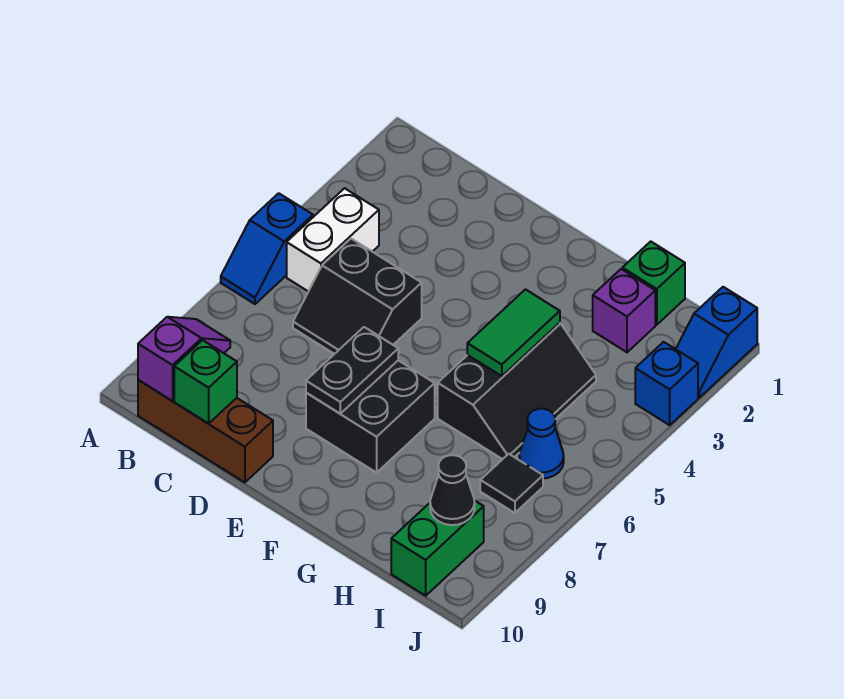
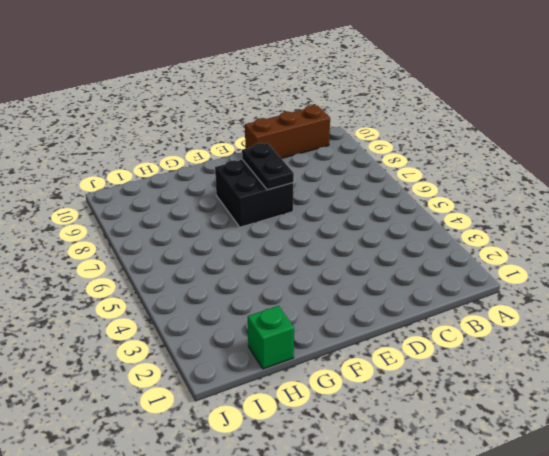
none -> blue slope A5:A6 level 1 top 5
none -> white brick B4:B5 level 1
none -> black slope C5:D6 level 1 top 5

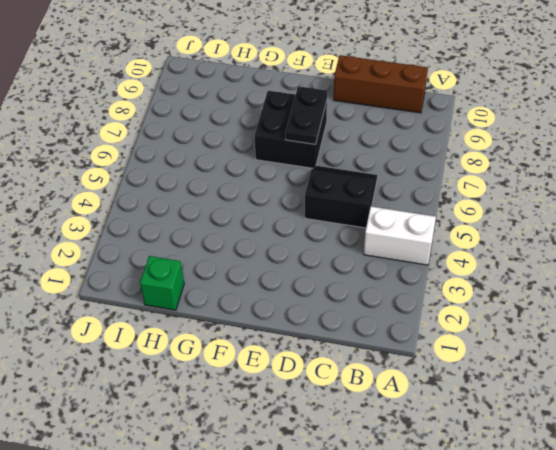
white brick A4:B4 level 1 -> white brick B4:B5 level 1
none -> blue slope A5:A6 level 1 top 5
none -> black slope G4:H6 level 1 top G
none -> purple brick H2 level 1

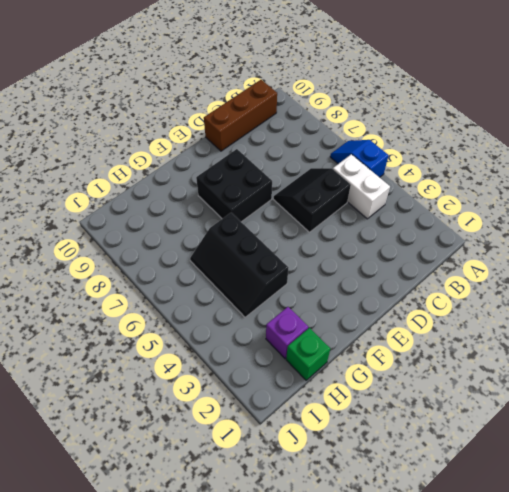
none -> blue cone I6 level 1
none -> black tile I7 level 1
none -> green brick I9:I10 level 1

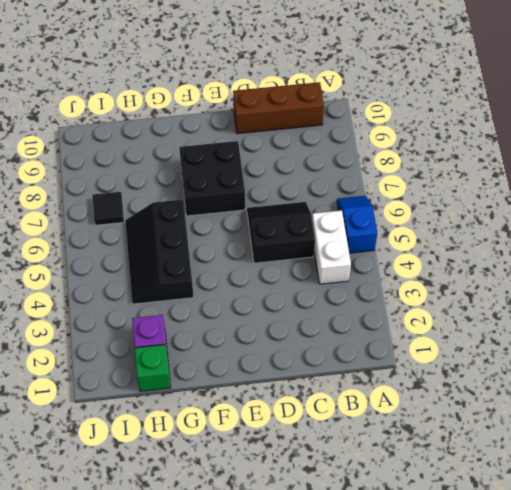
none -> blue cone I6 level 1
none -> green brick I9:I10 level 1
none -> blue slope J1:J2 level 1 top 1

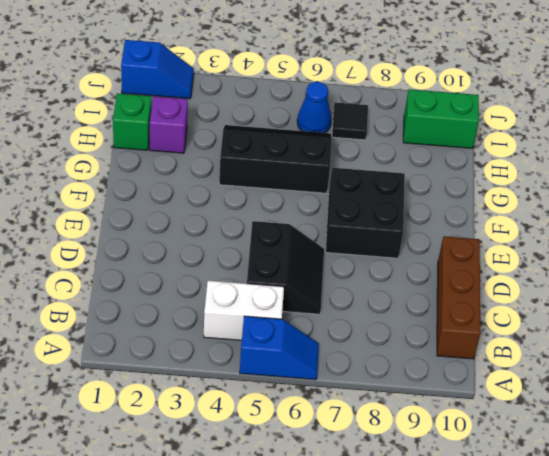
none -> blue brick J3 level 1
none -> purple slope B9:B10 level 2 top 10
none -> green brick C10 level 2

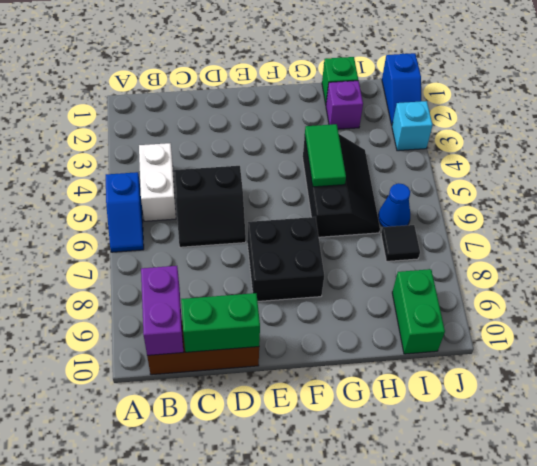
purple brick B9:B10 level 2 -> purple slope B9:B10 level 2 top 10
green brick C10:D10 level 2 -> green brick C10 level 2
cyan brick J3 level 1 -> blue brick J3 level 1
none -> black plate E7:E8 level 2
none -> black cone I9 level 2

